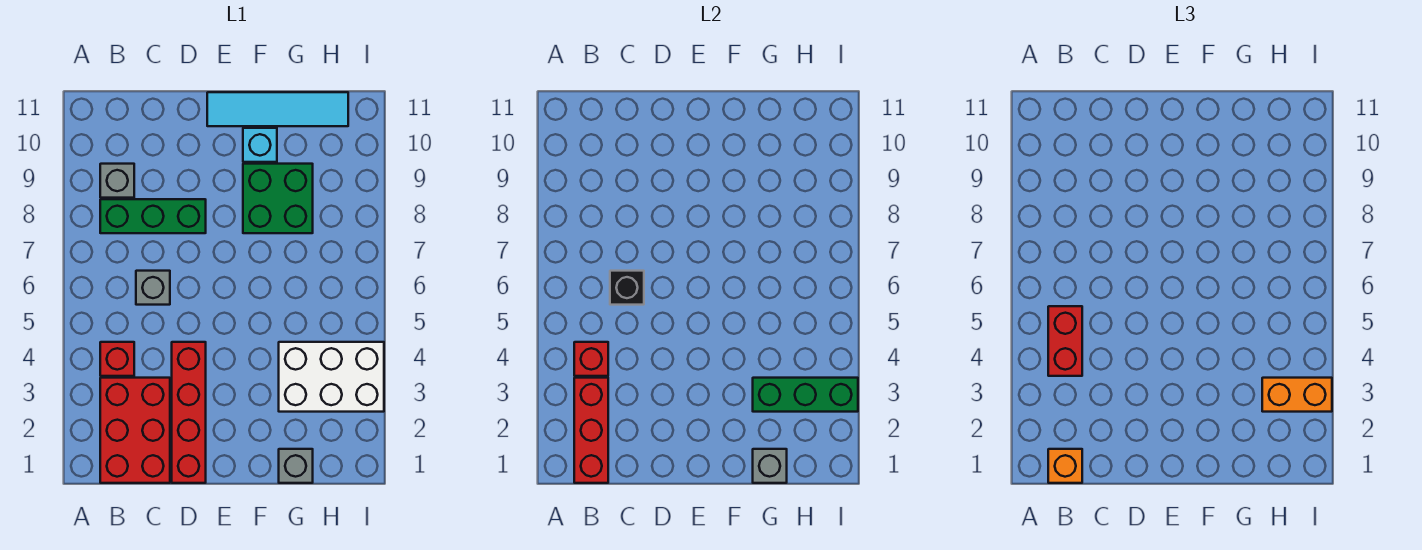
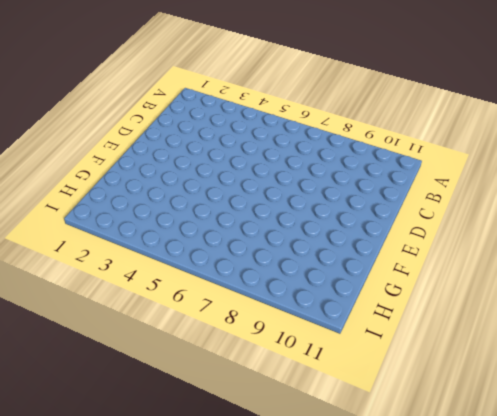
none -> red brick B1:C3 level 1
none -> red brick B4 level 1
none -> green brick B8:D8 level 1

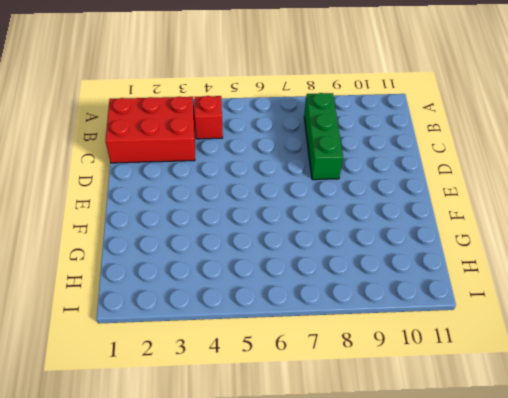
none -> grey brick B9 level 1
none -> grey brick C6 level 1
none -> red brick D1:D4 level 1

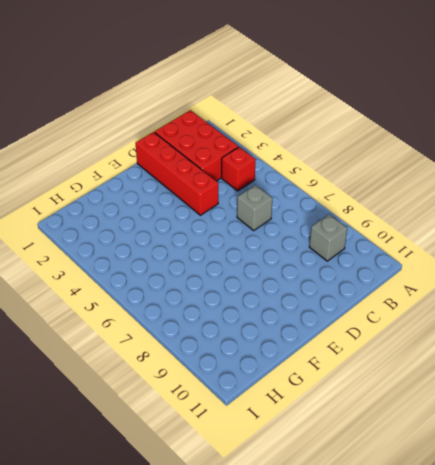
none -> green brick B8:D8 level 1
none -> cyan tile E11:H11 level 1
none -> green brick F8:G9 level 1

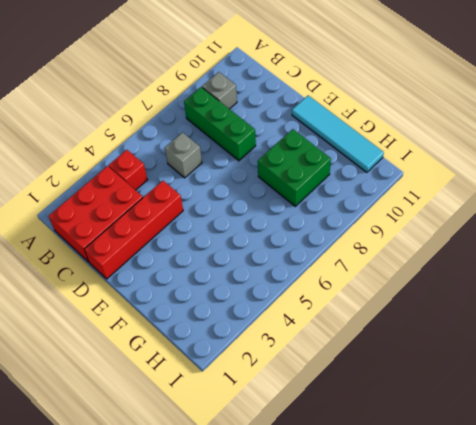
none -> cyan brick F10 level 1
none -> grey brick G1 level 1
none -> white brick G3:I4 level 1

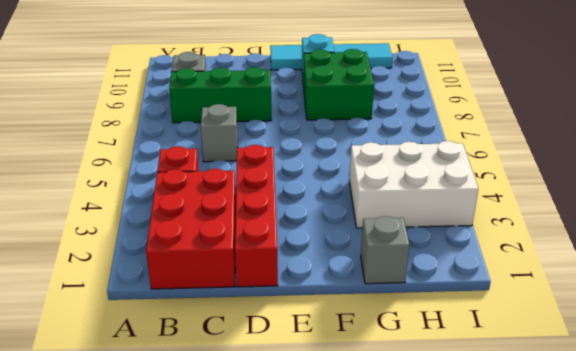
none -> red brick B1:B3 level 2
none -> red brick B4 level 2
none -> black brick C6 level 2

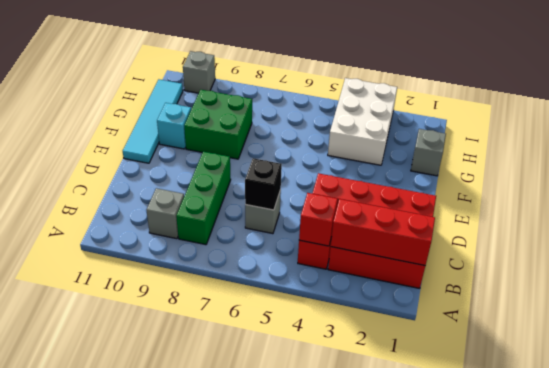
grey brick I10 level 1 -> grey brick G1 level 2
none -> green brick G3:I3 level 2
none -> orange brick B1 level 3
none -> red brick B4:B5 level 3

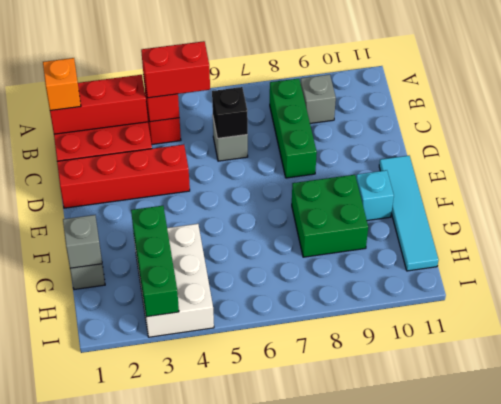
none -> orange brick H3:I3 level 3

